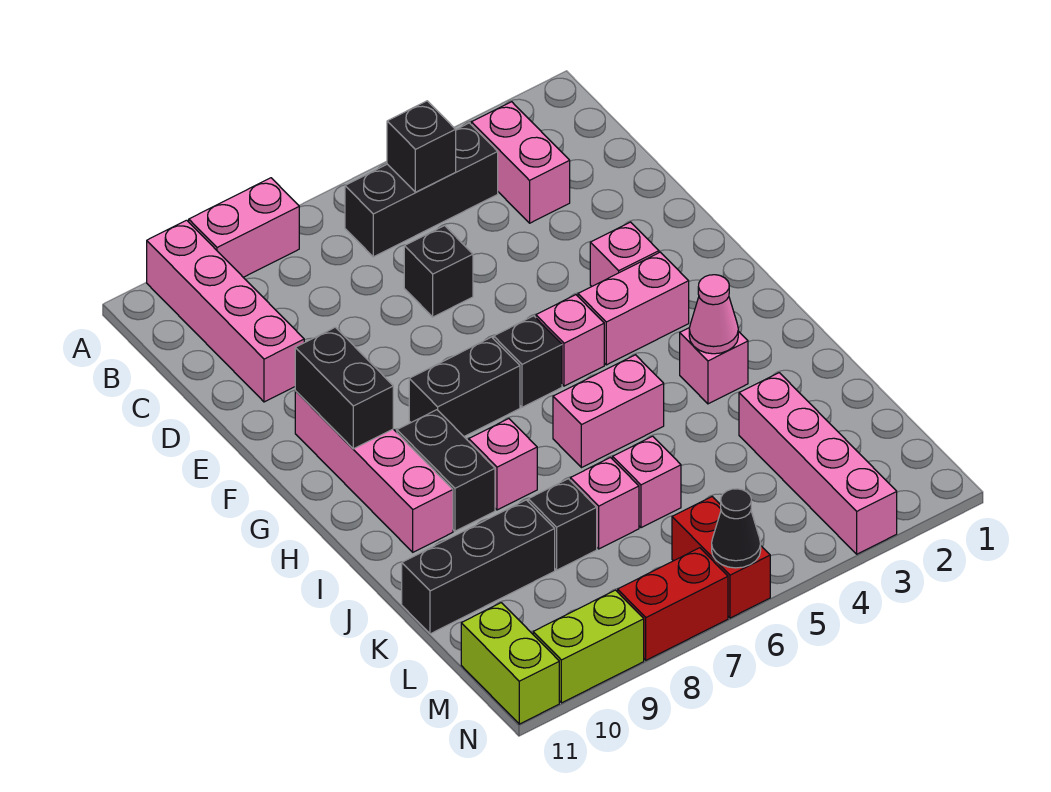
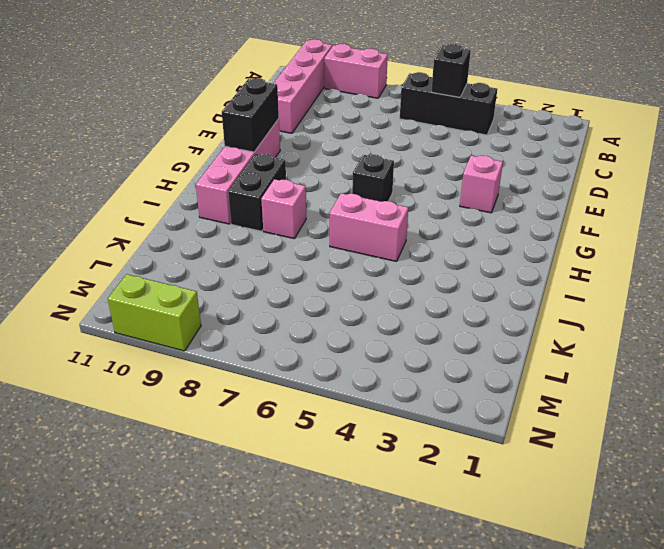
none -> pink brick B3:C3 level 1
none -> black brick D6 level 1
none -> pink brick G3:G4 level 1

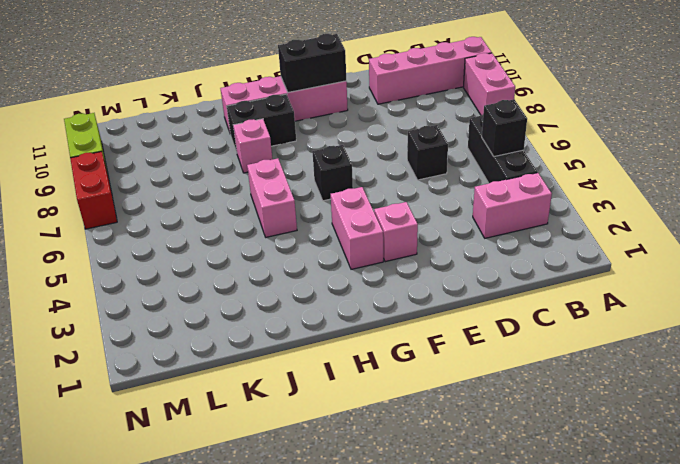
none -> pink brick G5 level 1
none -> black brick G7:G8 level 1
none -> pink brick I3 level 1

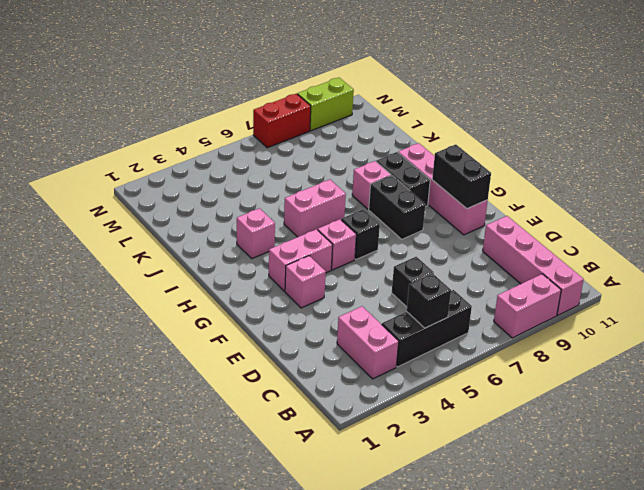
black brick G8:H8 level 1 -> black brick G7:G8 level 1
none -> pink brick K3:N3 level 1
none -> pink brick K6 level 1
none -> pink brick K7 level 1

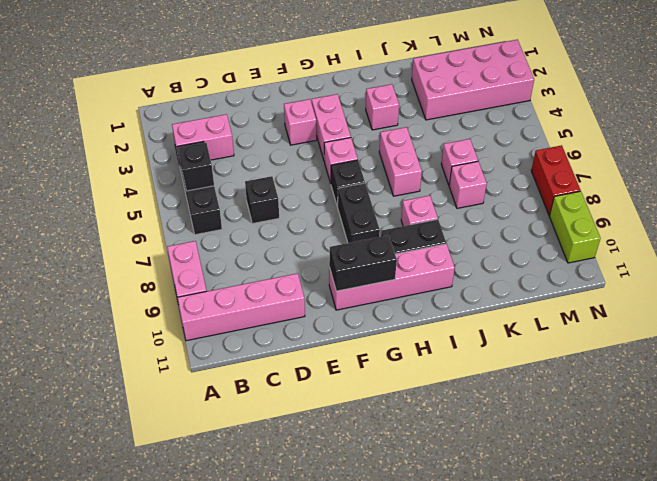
pink brick K2:N3 level 1 -> pink brick K3:N3 level 1
none -> black brick K8 level 1
none -> black brick K9:K11 level 1
none -> red brick M6:N6 level 1

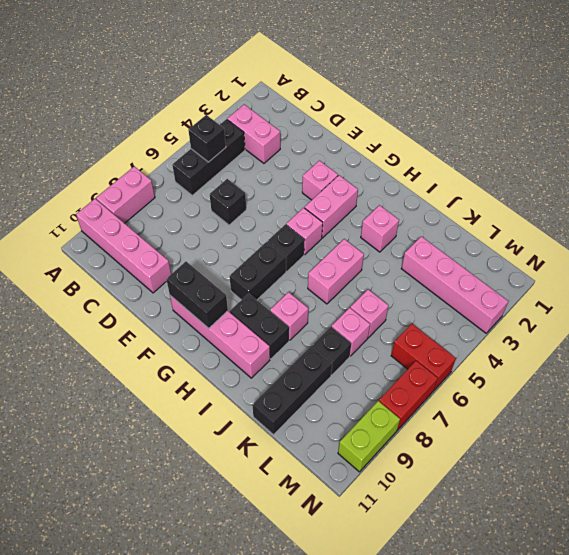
none -> lime brick M11:N11 level 1
none -> pink cone I3 level 2
none -> black cone N6 level 2

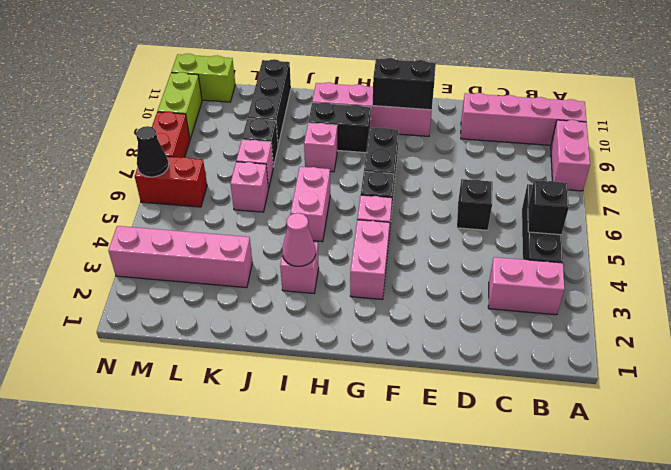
none -> pink brick F3 level 1

